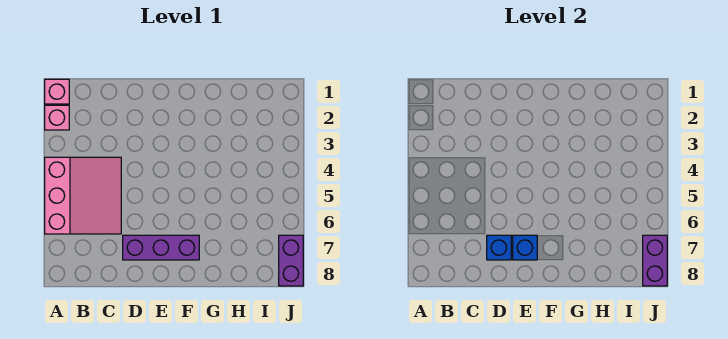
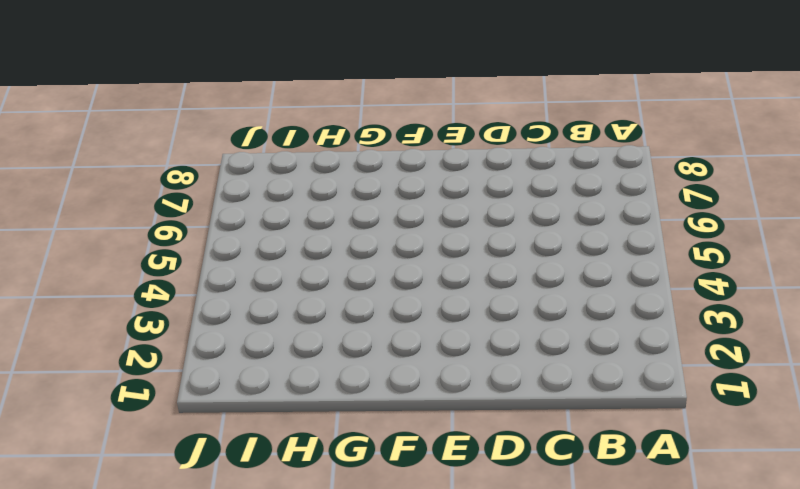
none -> pink brick A1 level 1
none -> pink brick A2 level 1

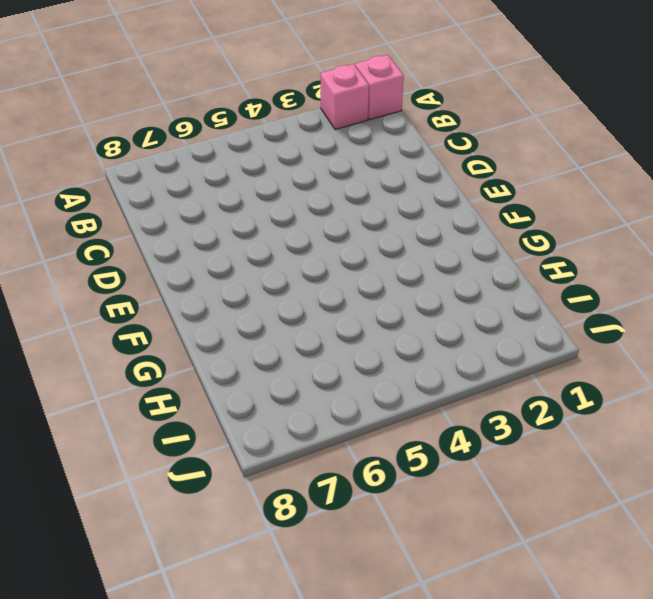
none -> pink slope A4:C6 level 1 top A
none -> purple brick D7:F7 level 1

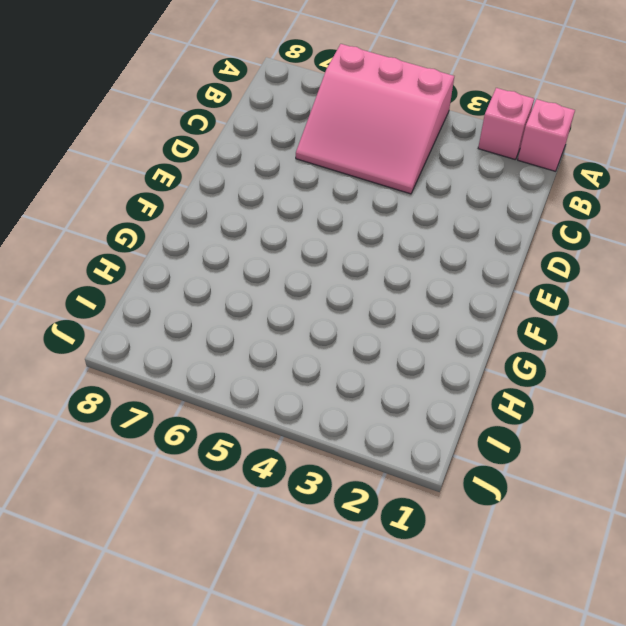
none -> purple brick D7:F7 level 1
none -> purple brick J7:J8 level 1

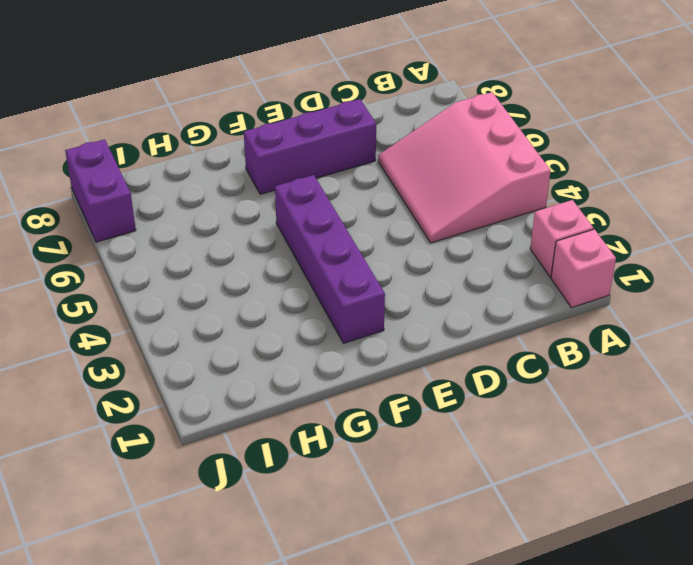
purple brick F2:F5 level 1 -> none
none -> blue brick D7 level 2
none -> blue brick E7 level 2

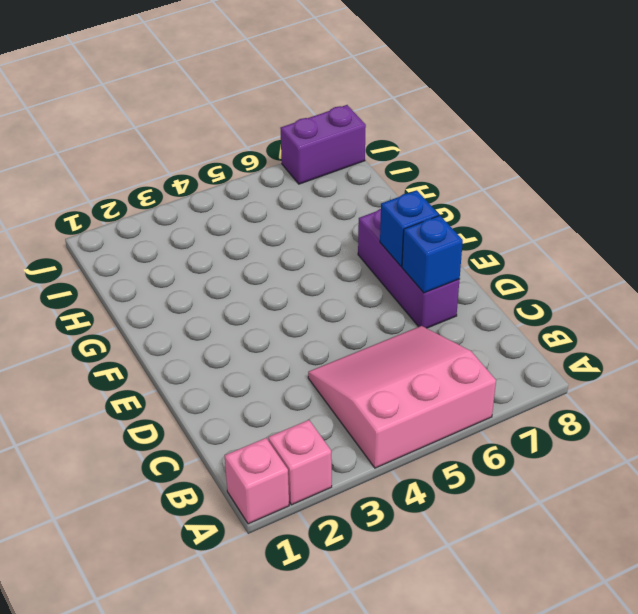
none -> purple brick J7:J8 level 2

